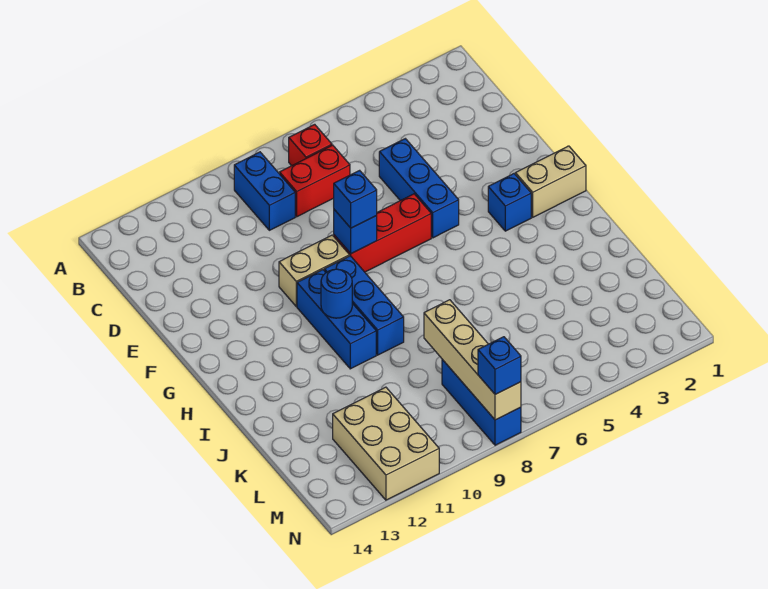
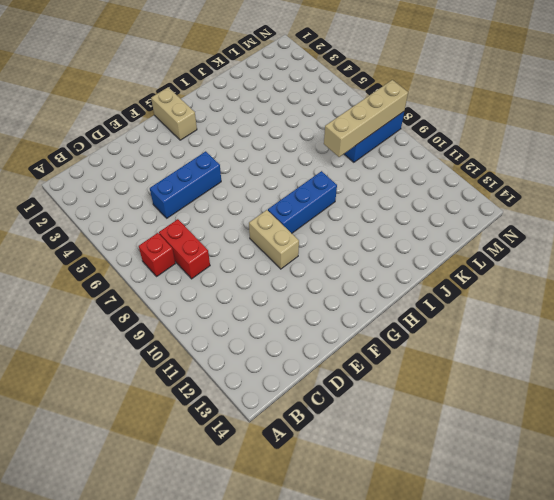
none -> blue brick B9:C9 level 1
none -> red brick F6:F8 level 1
none -> blue brick G3 level 1

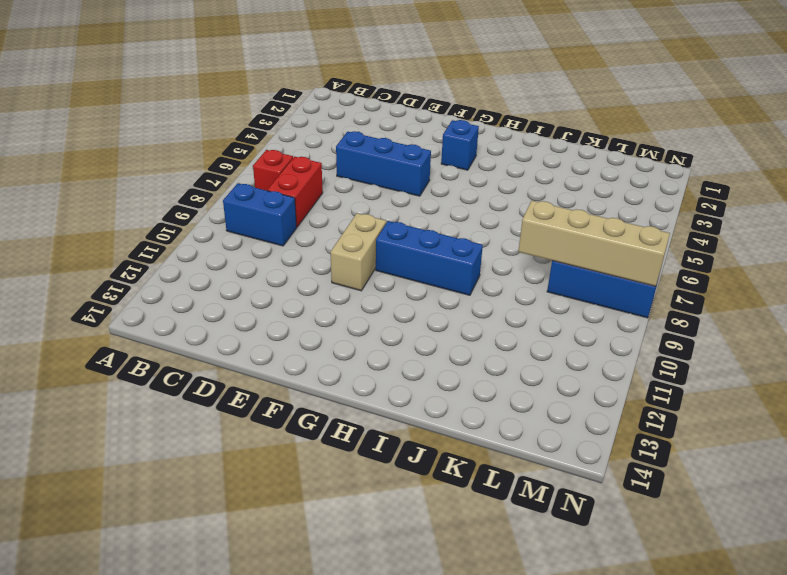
none -> red brick F6:F8 level 1
none -> tan brick G1:G2 level 1
none -> blue brick G10:I10 level 1

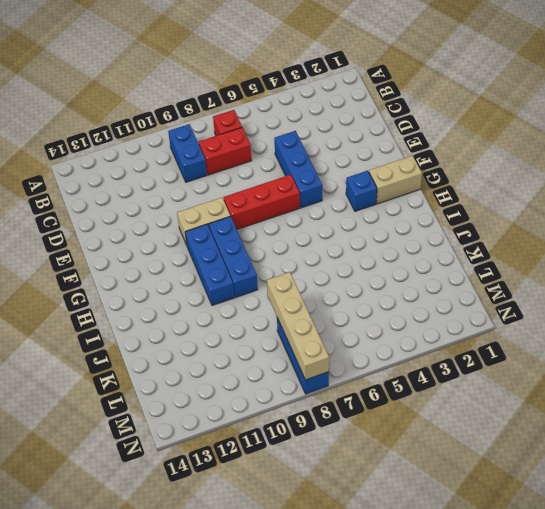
none -> tan brick L11:N12 level 1
none -> blue brick F8 level 2
none -> blue round brick H10 level 2

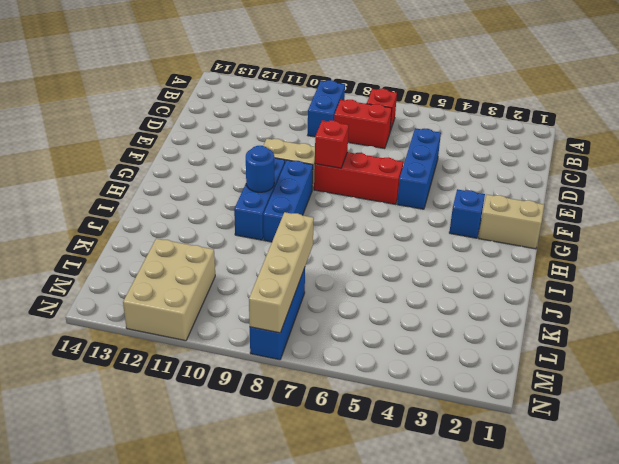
red brick F8 level 2 -> blue brick F8 level 2
none -> blue brick F8 level 3
none -> blue brick N8 level 3

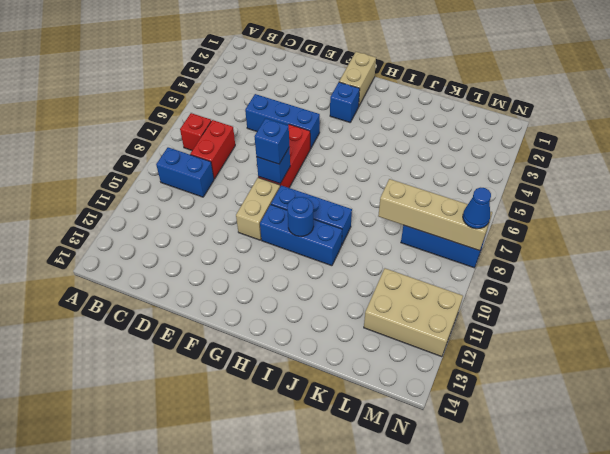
blue cone N8 level 3 -> blue brick N8 level 3

